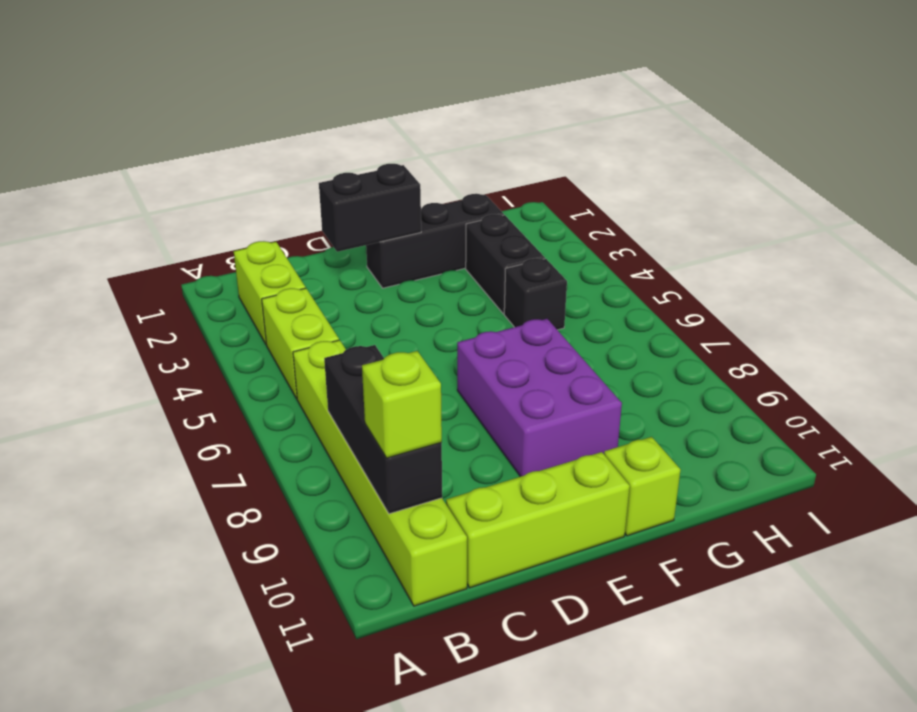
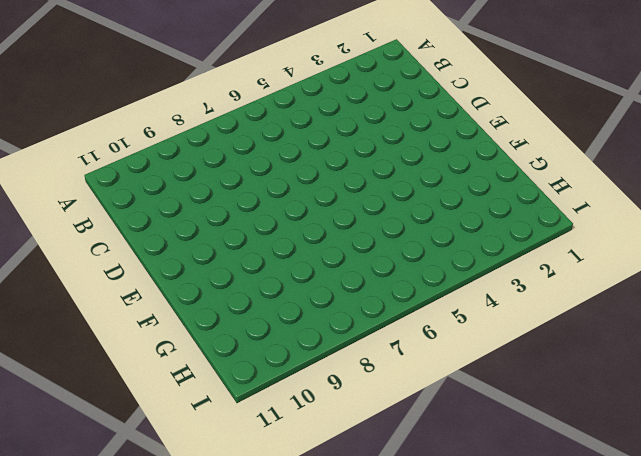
none -> lime brick B2:B3 level 1
none -> lime brick B4:B5 level 1
none -> lime brick B6:B11 level 1

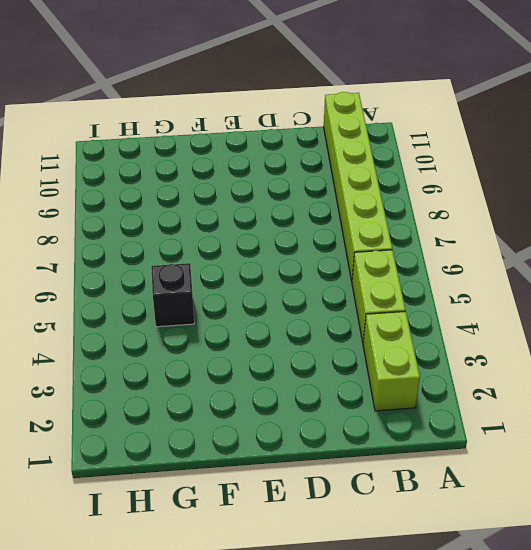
none -> lime brick C11:E11 level 1
none -> black brick E2:G2 level 1
none -> purple brick E7:F9 level 1

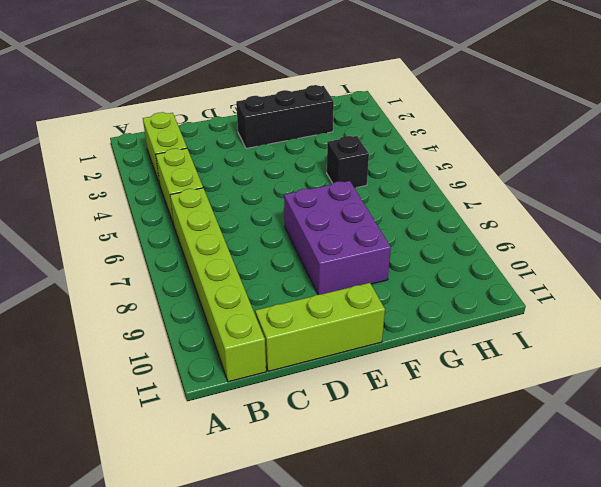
none -> lime brick F11 level 1
none -> black brick G3:G4 level 1
none -> black brick B8:B10 level 2

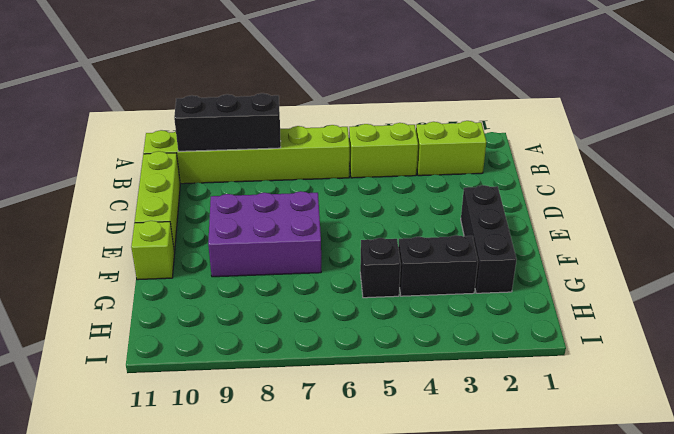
none -> black brick D2:E2 level 2
none -> lime brick B10 level 3

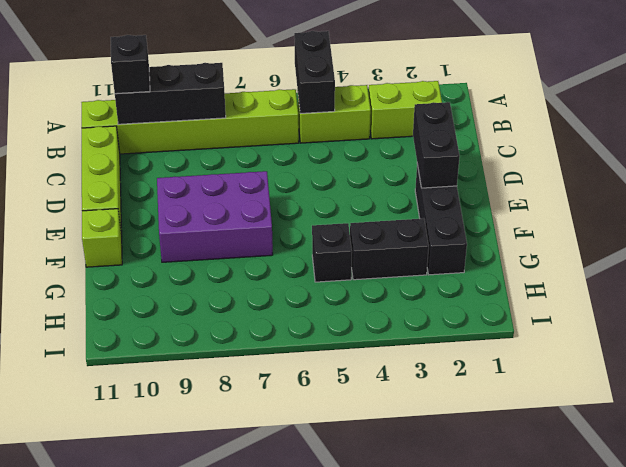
black brick A5:B5 level 2 -> none
black brick B10 level 3 -> lime brick B10 level 3

